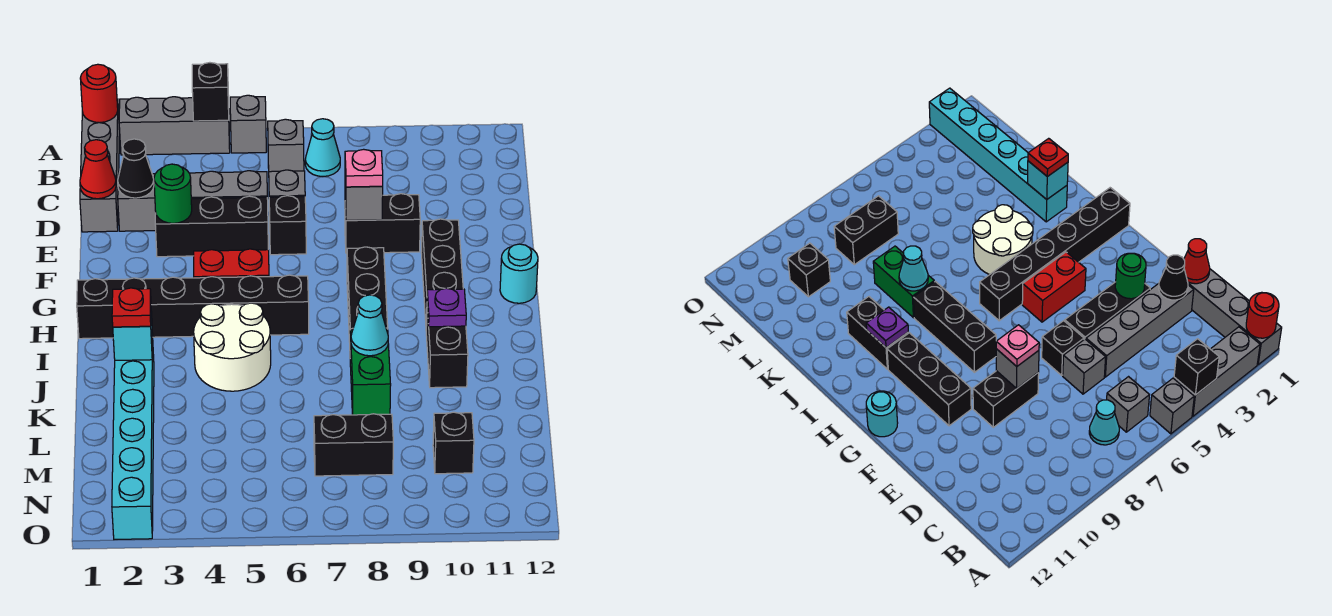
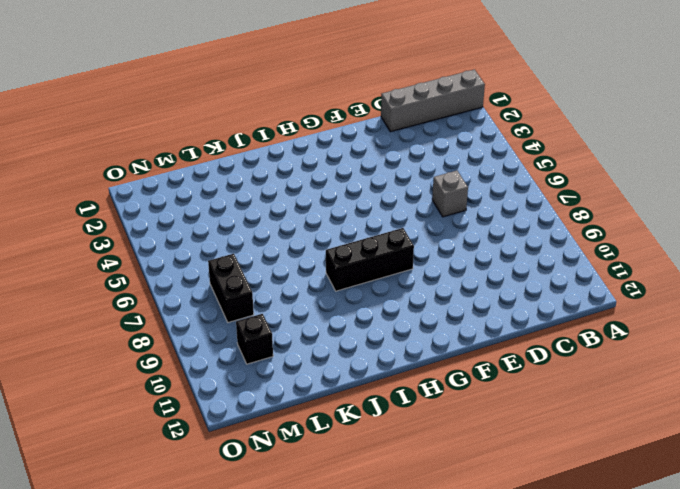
none -> grey brick A2:A4 level 1
none -> grey brick A5 level 1
none -> grey brick B6 level 1
none -> cyan cone B7 level 1

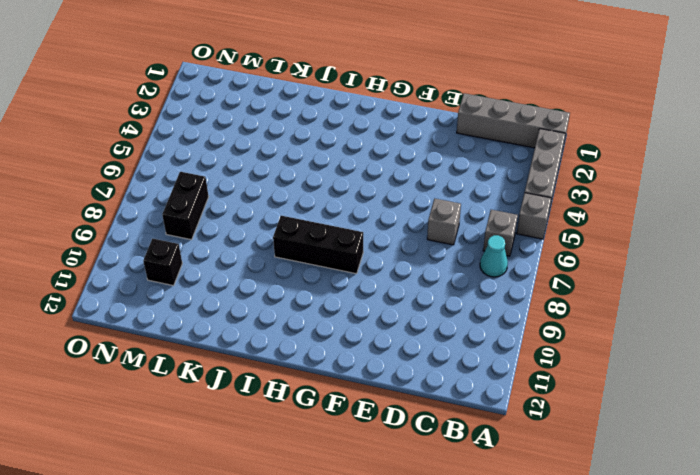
none -> grey brick D2:D5 level 1
none -> black brick E3:E5 level 1
none -> black brick E6 level 1
none -> black brick E8:E9 level 1

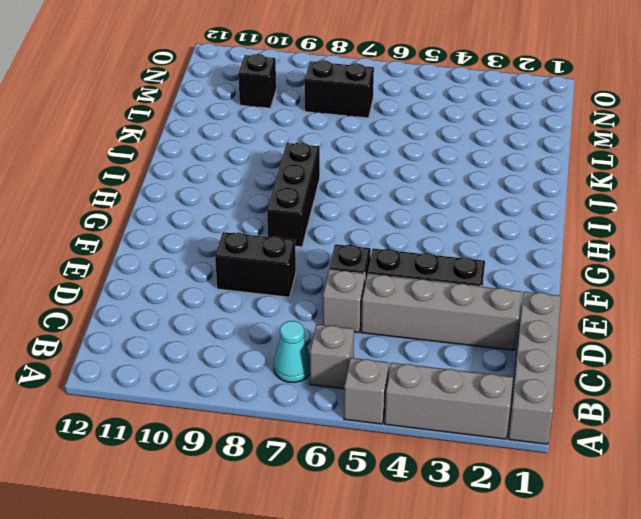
none -> black brick F10:H10 level 1
none -> red brick G4:G5 level 1
none -> cyan round brick G12 level 1
none -> black brick H1:H6 level 1

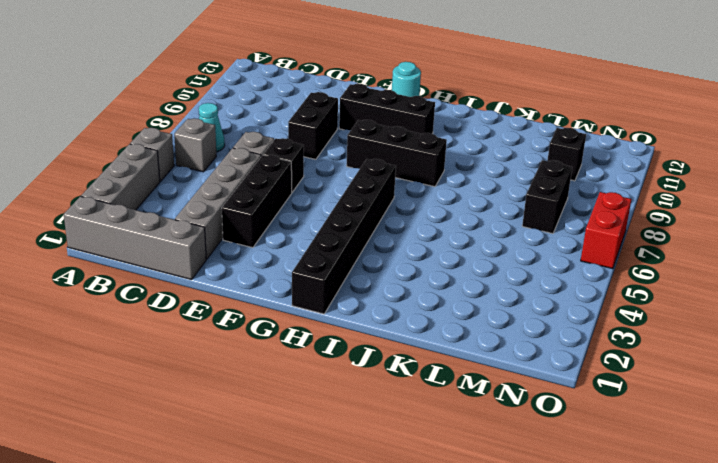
red brick O6:O7 level 1 -> red brick G4:G5 level 1
none -> white round brick I4:J5 level 1
none -> black brick I10:J10 level 1
none -> cyan brick J2:O2 level 1
none -> green brick J8:K8 level 1

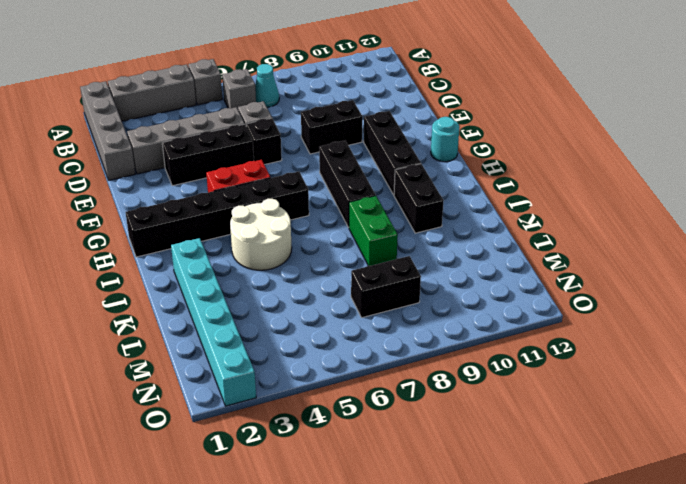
none -> black brick M10 level 1
none -> red round brick A1 level 2
none -> black brick A4 level 2
none -> red cone D1 level 2

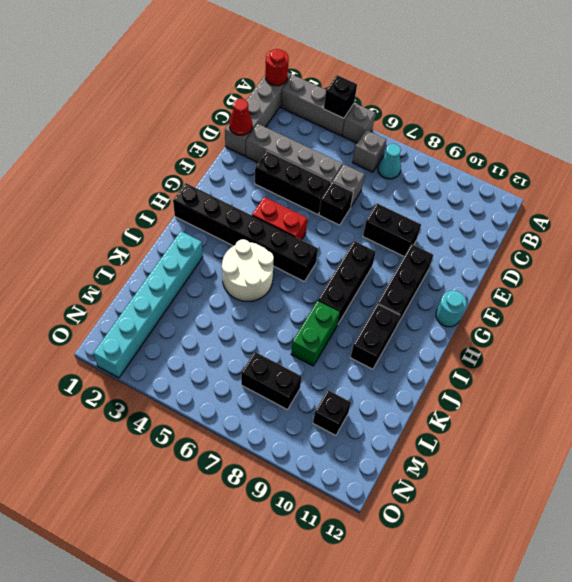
none -> black cone D2 level 2
none -> green round brick E3 level 2
none -> grey brick E8 level 2
none -> purple plate I10 level 2

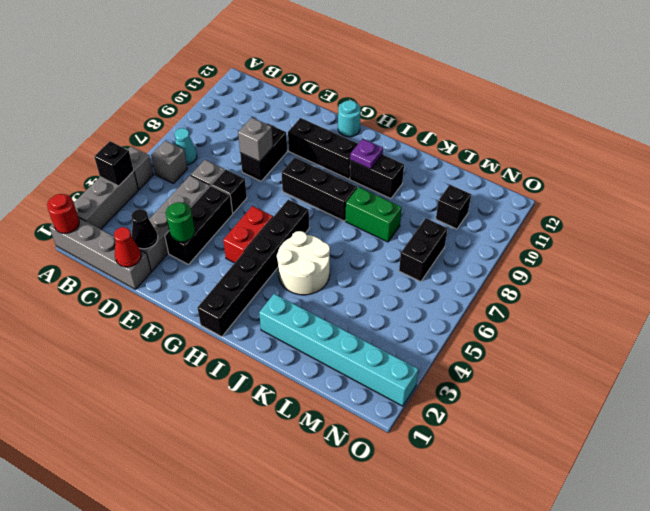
none -> cyan brick J2 level 2
none -> cyan cone J8 level 2
none -> pink plate E8 level 3
none -> red plate J2 level 3

